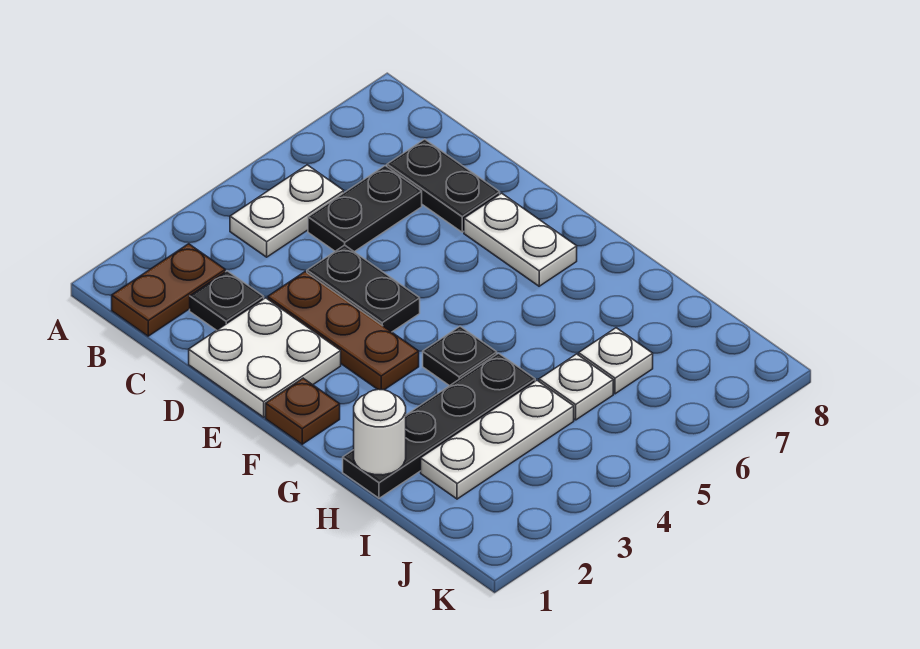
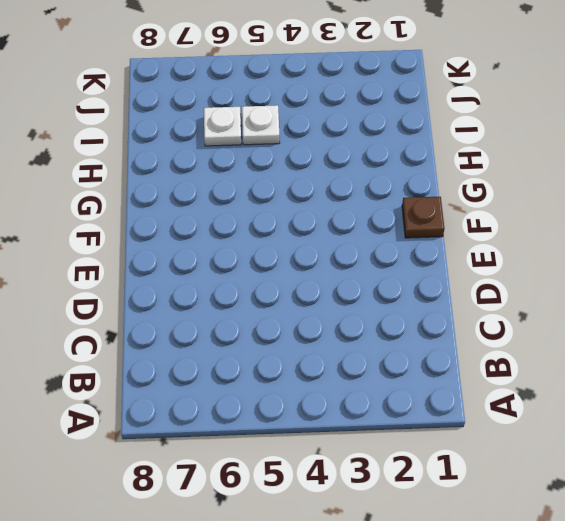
none -> brown plate B1:B2 level 1
none -> white plate B4:B5 level 1
none -> black plate C2 level 1

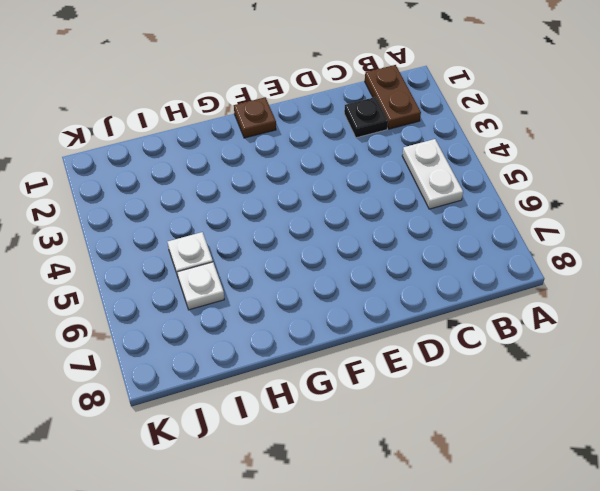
none -> black plate C5:C6 level 1
none -> black plate C7:D7 level 1
none -> white plate D1:E2 level 1

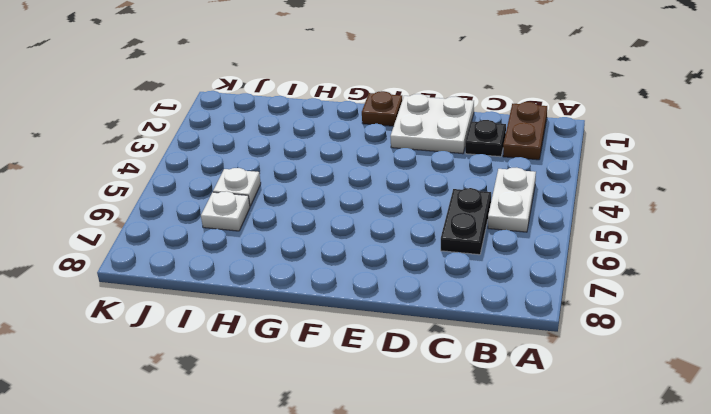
none -> black plate C7:D7 level 1
none -> brown plate D3:F3 level 1
none -> black plate D4:E4 level 1

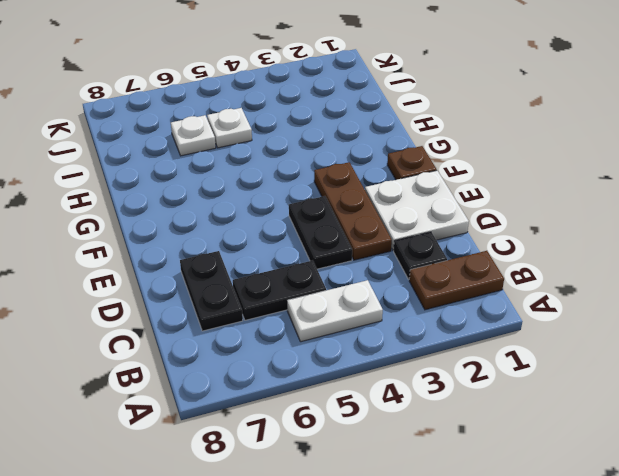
none -> white plate E7:F7 level 1
none -> black plate G4 level 1
none -> black plate H1:H4 level 1

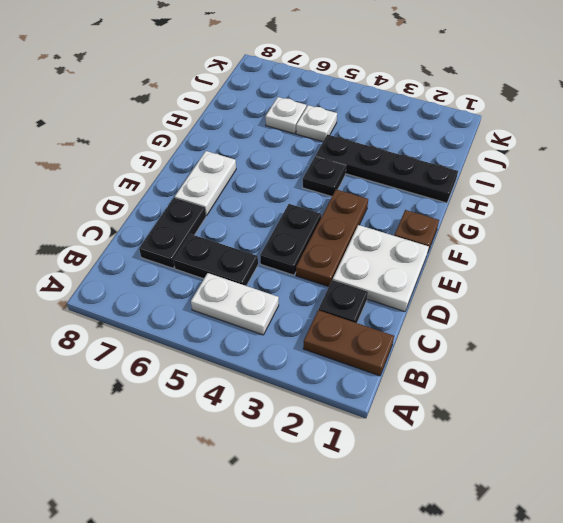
none -> white plate I2:I4 level 1
none -> white round brick H1 level 2

